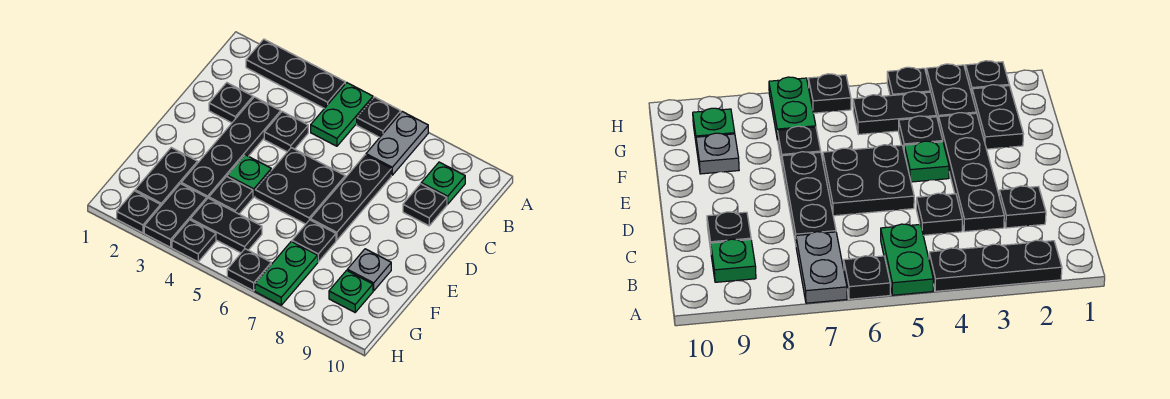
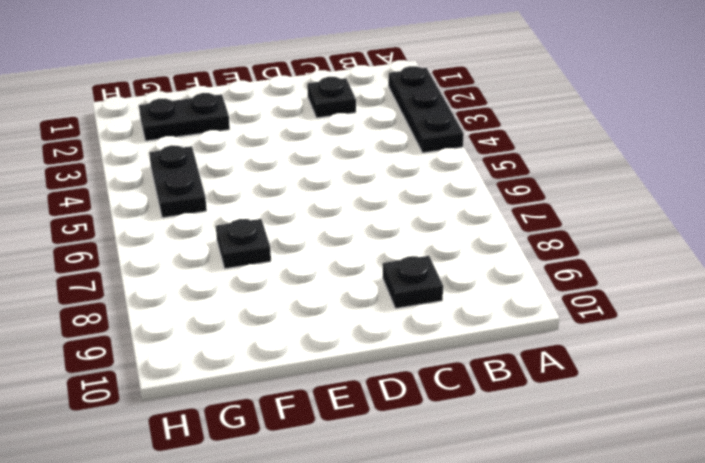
none -> green plate A5:B5 level 1
none -> black plate A6 level 1
none -> grey plate A7:B7 level 1

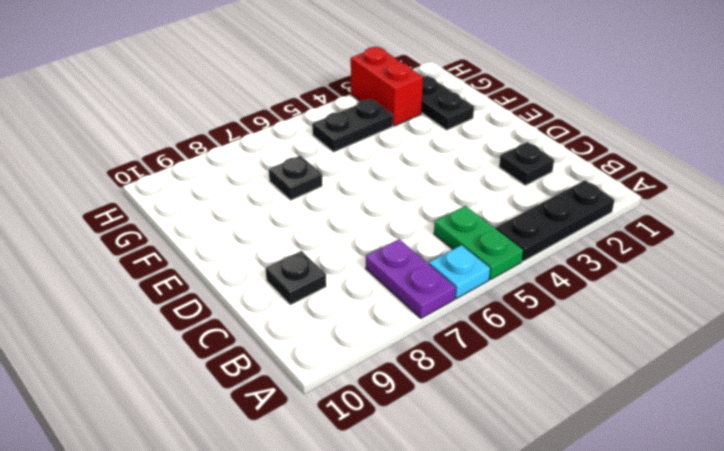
cyan plate A6 level 1 -> black plate A6 level 1
purple plate A7:B7 level 1 -> grey plate A7:B7 level 1
red brick G3:H3 level 1 -> black plate G3:H3 level 1
none -> green plate B9 level 1
none -> black plate C3:F3 level 1
none -> black plate C4 level 1

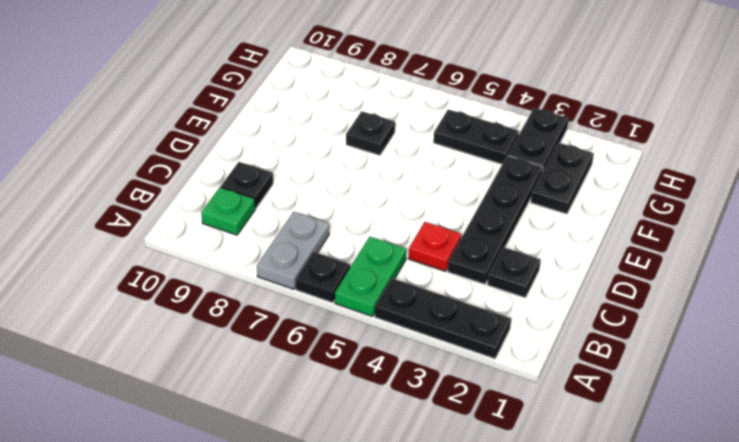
red plate C4 level 1 -> black plate C4 level 1
none -> black plate C7:E7 level 1
none -> black plate D5:E6 level 1
none -> green plate E4 level 1

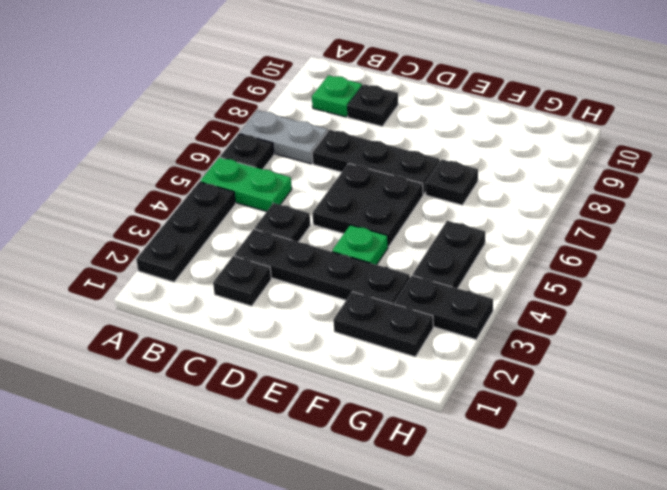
none -> black plate F4 level 1
none -> grey plate F9 level 1
none -> green plate G7:H7 level 1

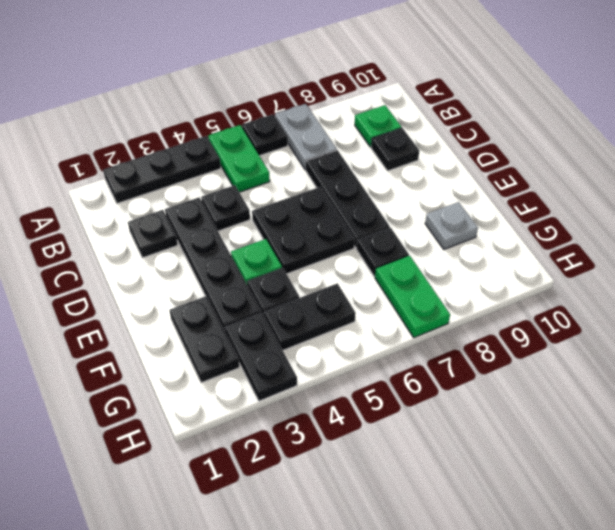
none -> green plate G9 level 1
none -> black plate H2 level 1
none -> black plate H4 level 1

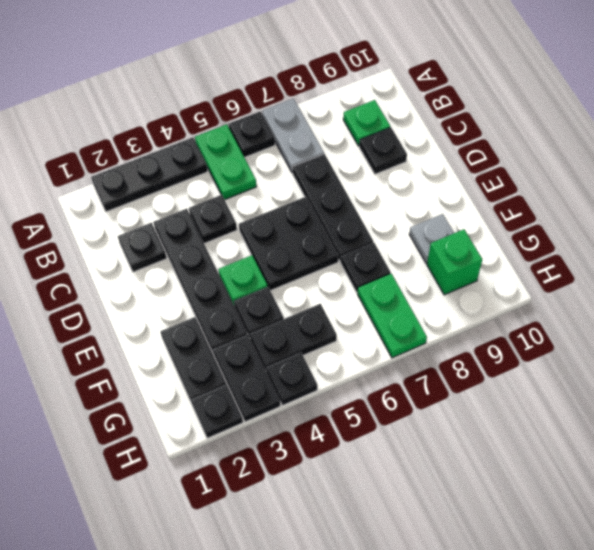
green brick G9 level 1 -> green plate G9 level 1
none -> black plate H6 level 1

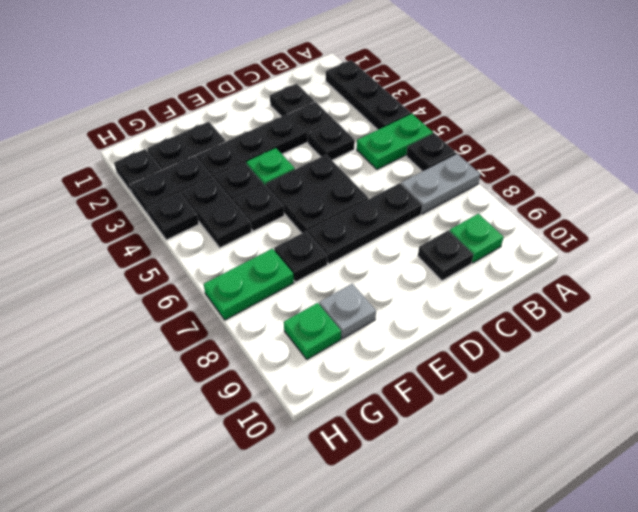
black plate F5 level 1 -> black plate H6 level 1

